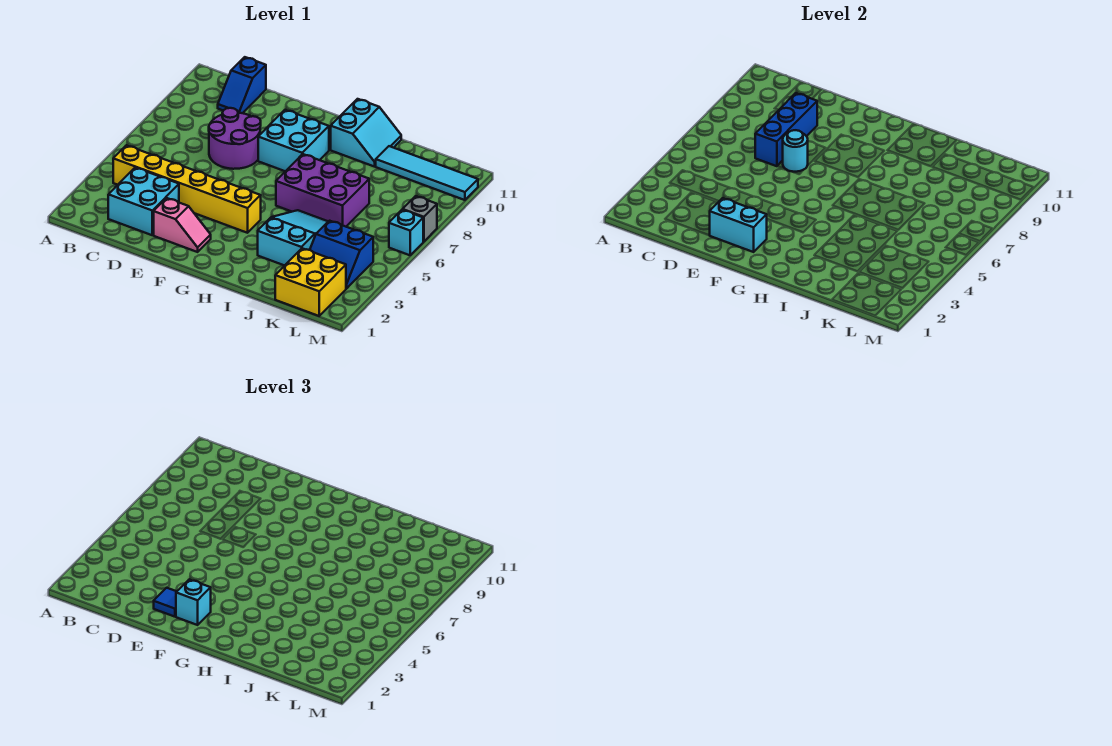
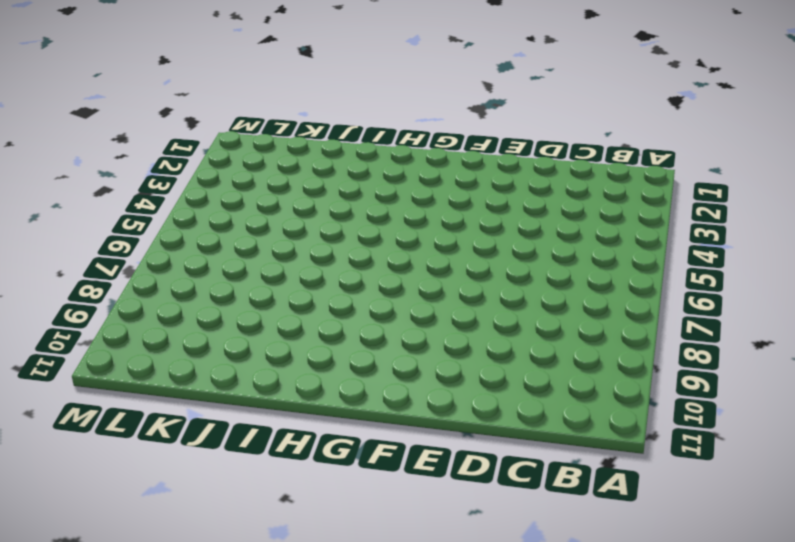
none -> yellow brick B4:G4 level 1
none -> cyan brick C2:D3 level 1
none -> blue slope C10:C11 level 1 top 11

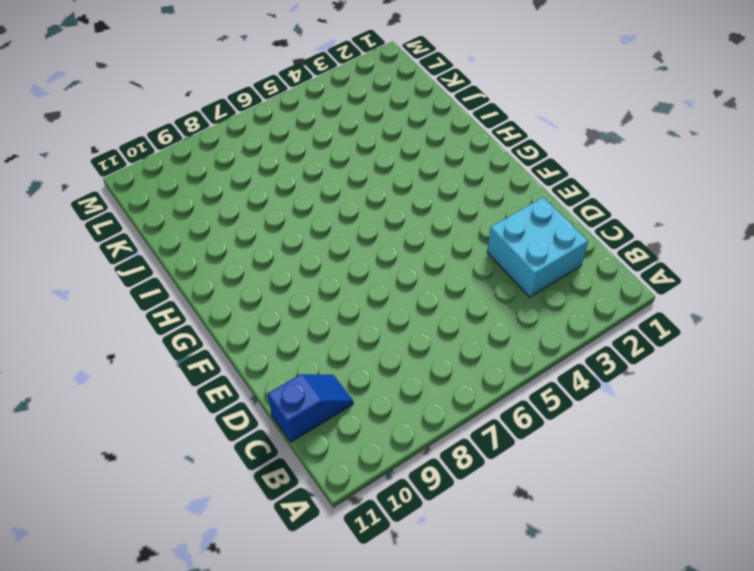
none -> yellow brick B4:G4 level 1
none -> purple round brick D7:E8 level 1
none -> pink slope E2:F2 level 1 top E

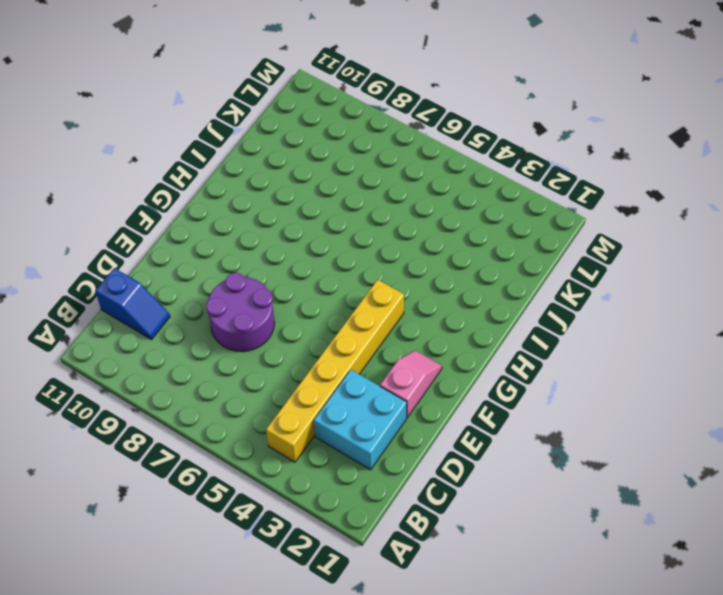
none -> cyan brick F8:G9 level 1
none -> purple brick H6:J7 level 1
none -> cyan slope H10:I11 level 1 top H

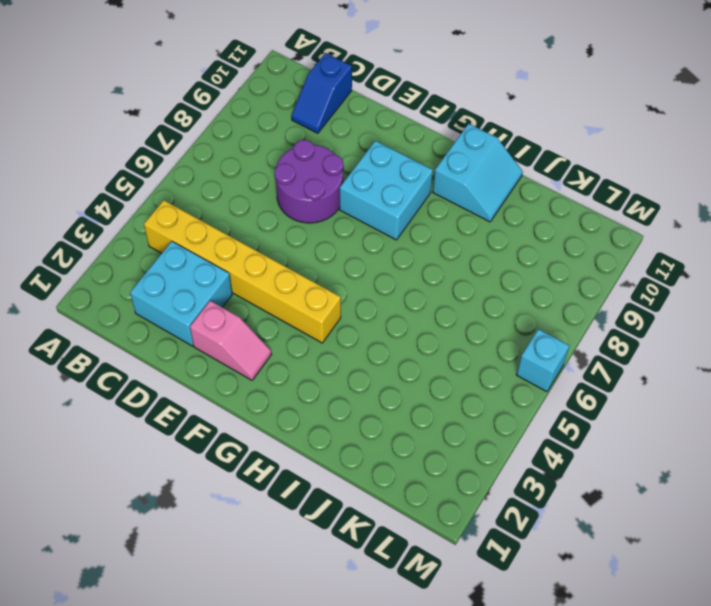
none -> purple brick H6:J7 level 1
none -> cyan slope I3:J5 level 1 top 3
none -> cyan tile J10:M10 level 1

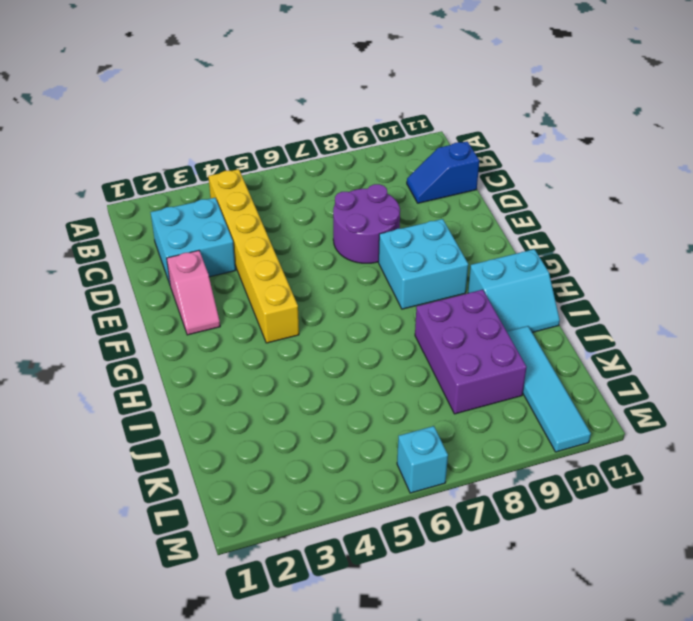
purple brick I8:K9 level 1 -> purple brick H6:J7 level 1
none -> cyan slope I3:J5 level 1 top 3
none -> yellow brick K1:L2 level 1
none -> blue slope K3:L4 level 1 top 4

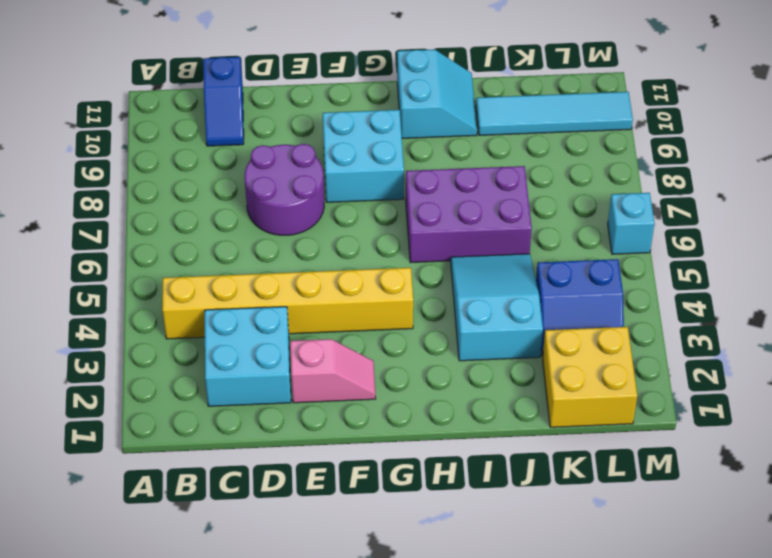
none -> grey brick M7 level 1
none -> blue brick D7:D9 level 2
none -> cyan brick E2:F2 level 2

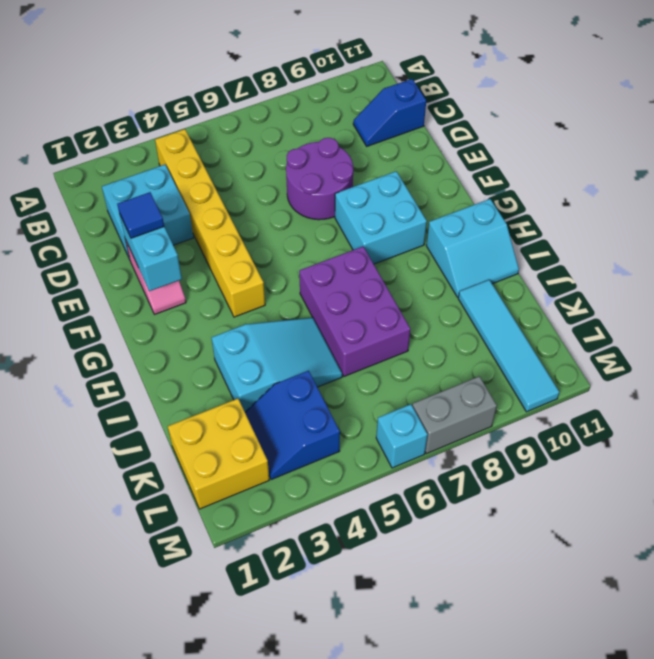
grey brick M7:M8 level 1 -> grey brick M7 level 1
none -> blue brick D7:D9 level 2
none -> cyan round brick E7 level 2
none -> cyan brick F2 level 3

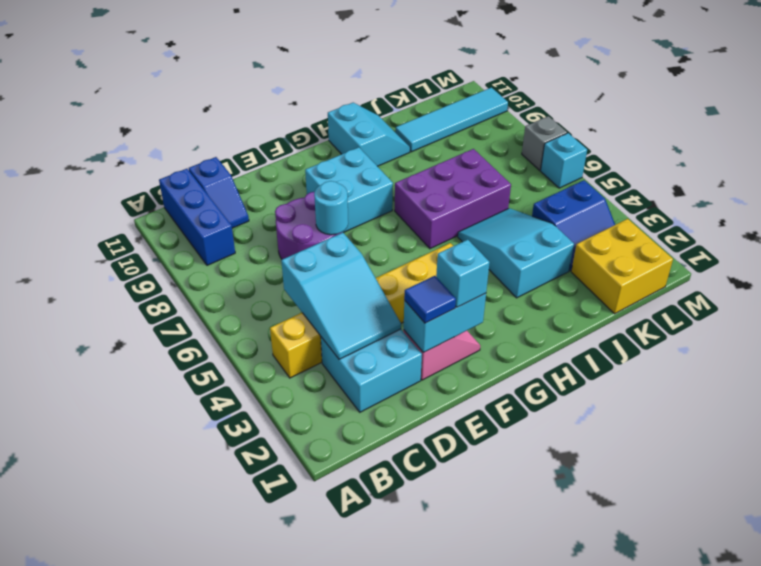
blue brick B9:B11 level 1 -> blue brick D7:D9 level 2
cyan slope C3:D5 level 2 top 5 -> none

